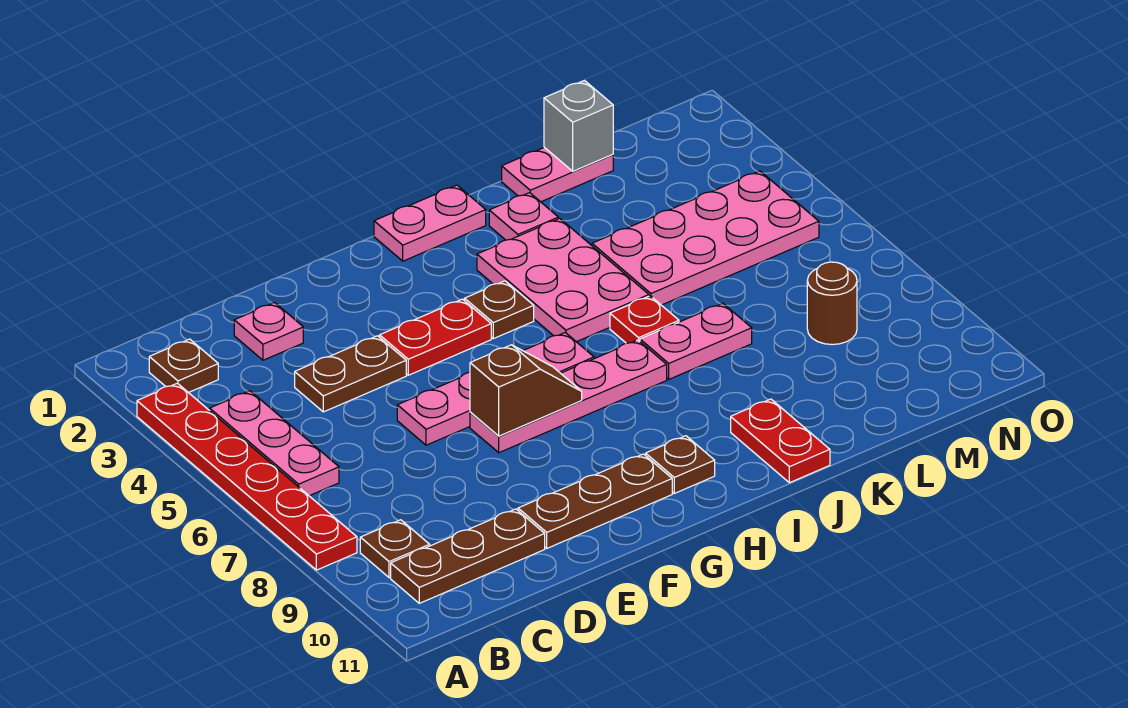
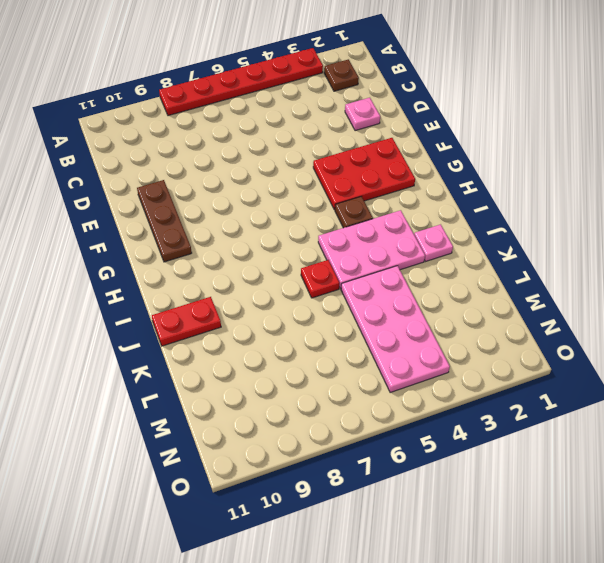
red plate F2:G4 level 1 -> red plate F4:G4 level 1
none -> pink plate B4:B6 level 1
none -> brown plate B9 level 1
none -> brown plate B10:D10 level 1

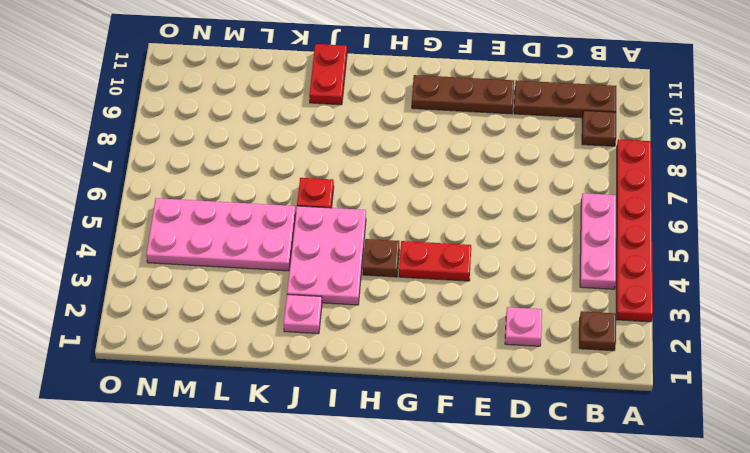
none -> brown plate D4:E4 level 1
none -> pink plate E6:H6 level 1
none -> pink plate F7:I7 level 1

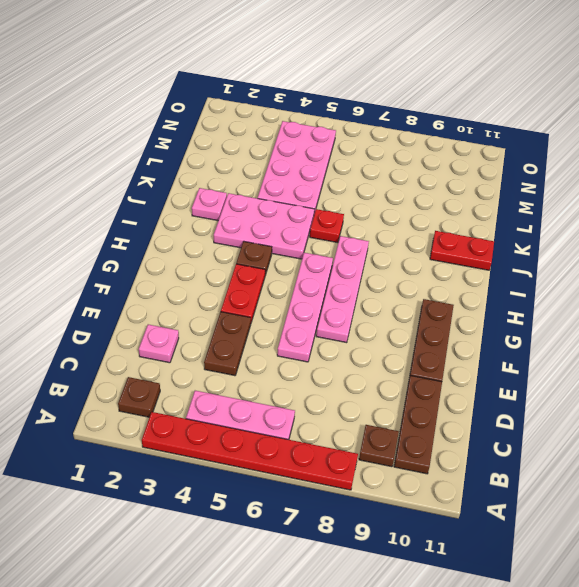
none -> pink plate H1:I1 level 1
none -> brown plate H10 level 1
none -> pink plate J7:K7 level 1

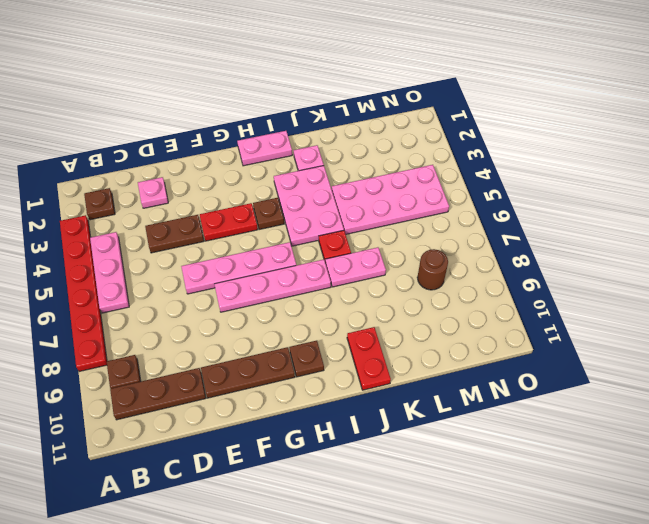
none -> pink plate K1:L1 level 1
none -> brown slope F7:G7 level 2 top F
none -> grey brick L1 level 2

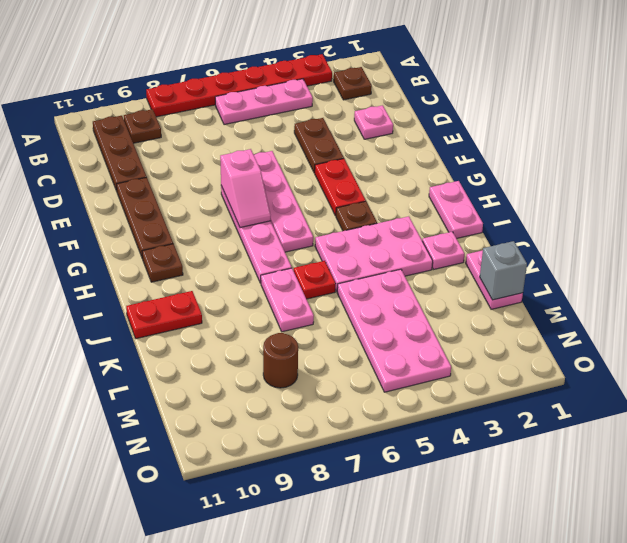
pink slope F7:G7 level 2 top F -> brown slope F7:G7 level 2 top F

